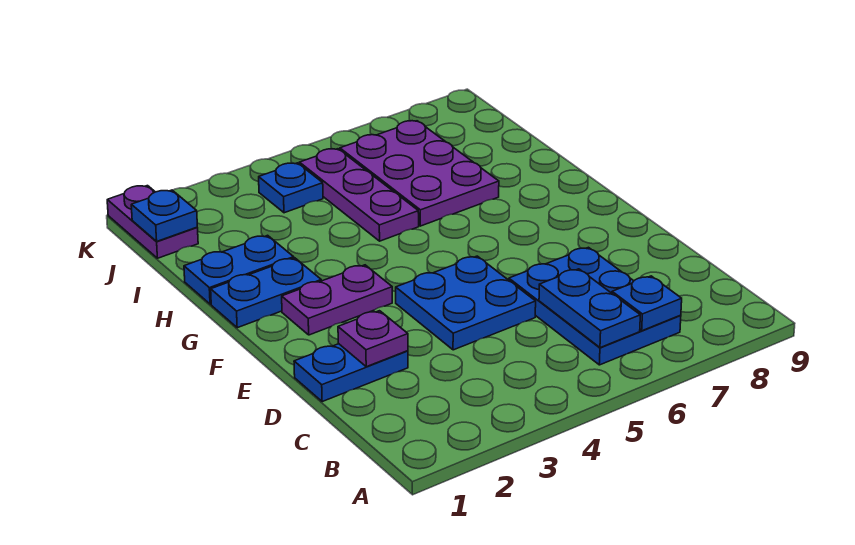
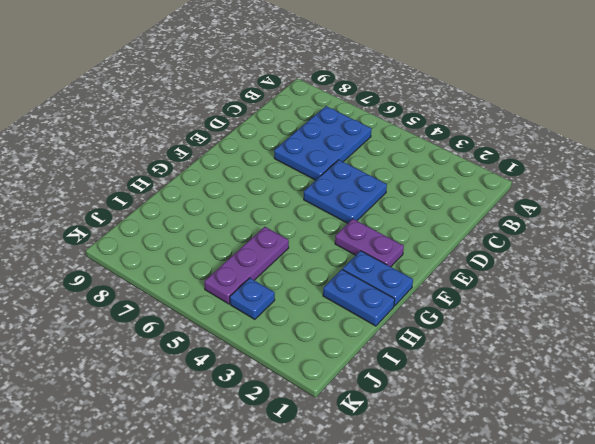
none -> blue plate D1:D2 level 1
none -> purple plate H6:J7 level 1
none -> purple plate J1:K1 level 1

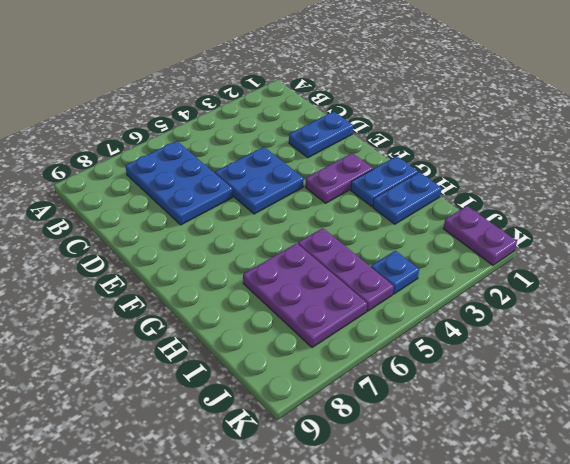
none -> blue plate B6:C6 level 2
none -> blue plate B7 level 2
none -> purple plate D2 level 2

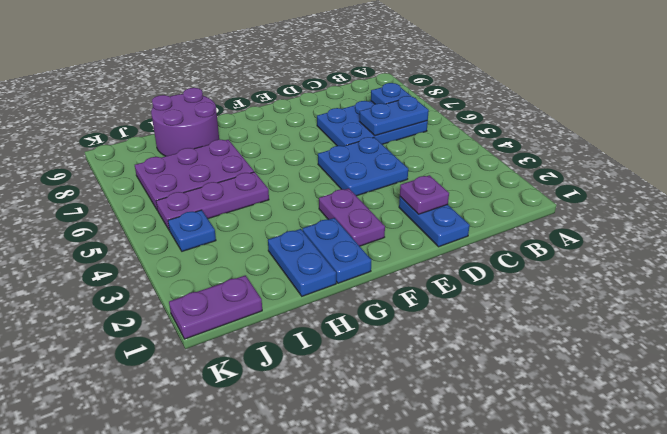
purple round brick H8:I9 level 1 -> none
none -> blue plate J1 level 2

